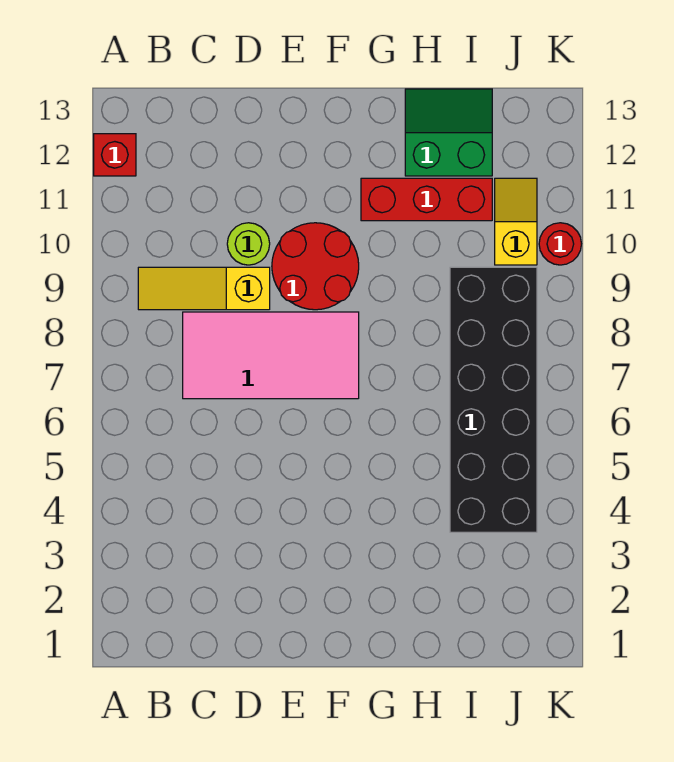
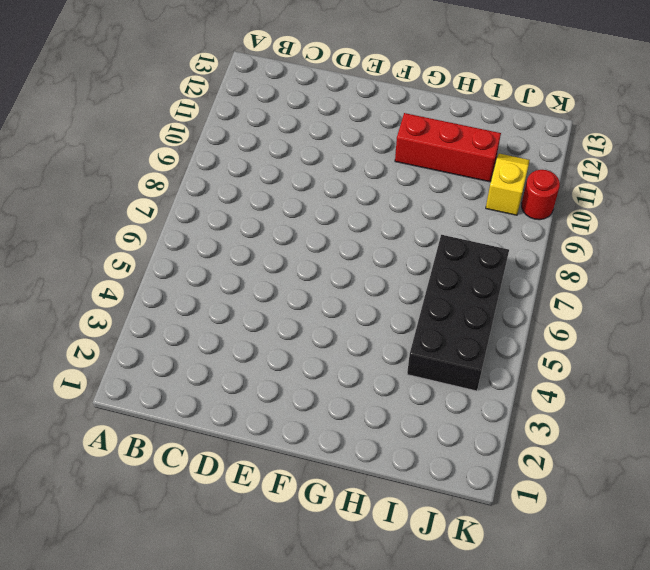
black brick I4:J7 level 1 -> black brick I4:J9 level 1
none -> red brick A12 level 1
none -> yellow slope B9:D9 level 1 top D

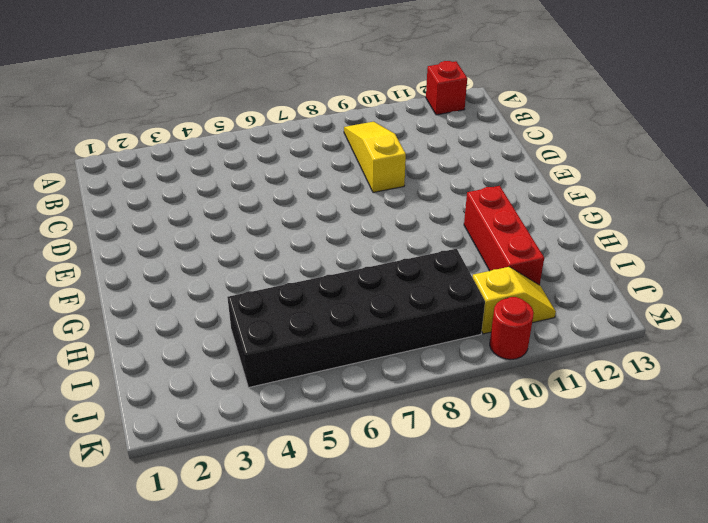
none -> pink tile C7:F8 level 1
none -> lime round brick D10 level 1

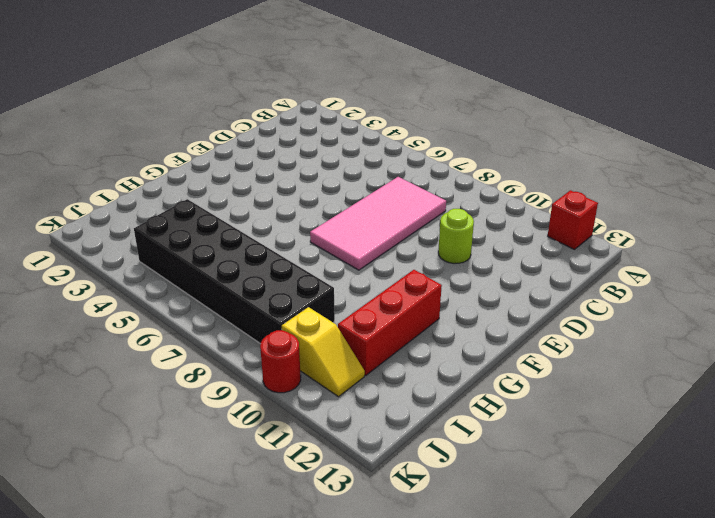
none -> yellow slope B9:D9 level 1 top D
none -> red round brick E9:F10 level 1

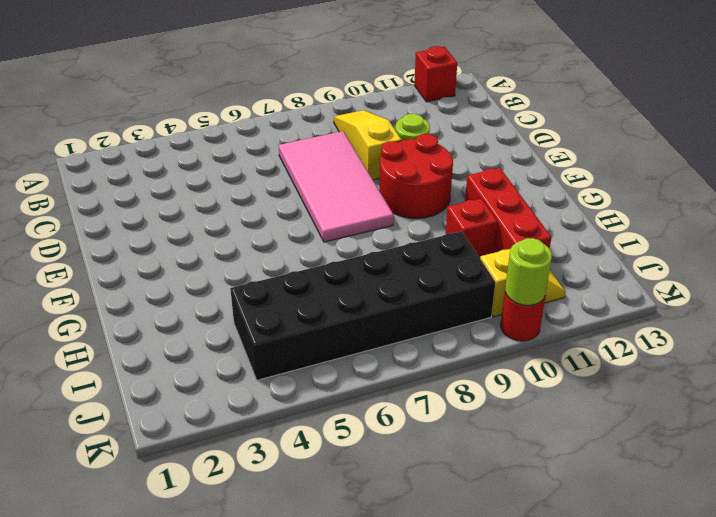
red brick H10 level 1 -> none
lime round brick K10 level 2 -> none
none -> green slope H12:I13 level 1 top 12

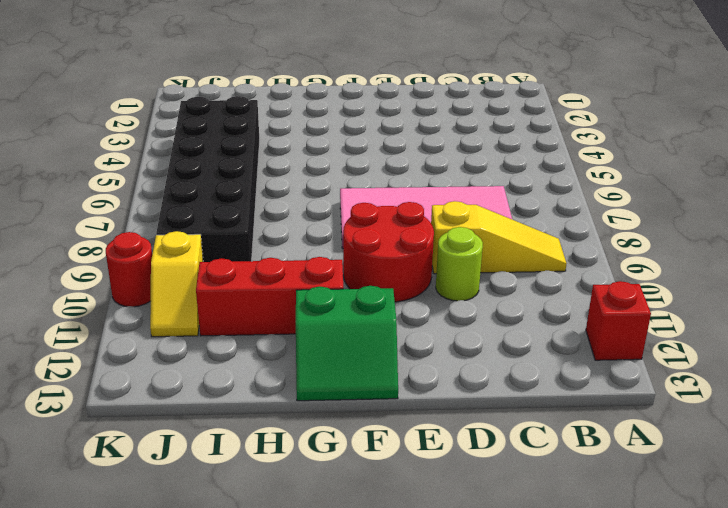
green slope F12:G13 level 1 top 12 -> green slope H12:I13 level 1 top 12

